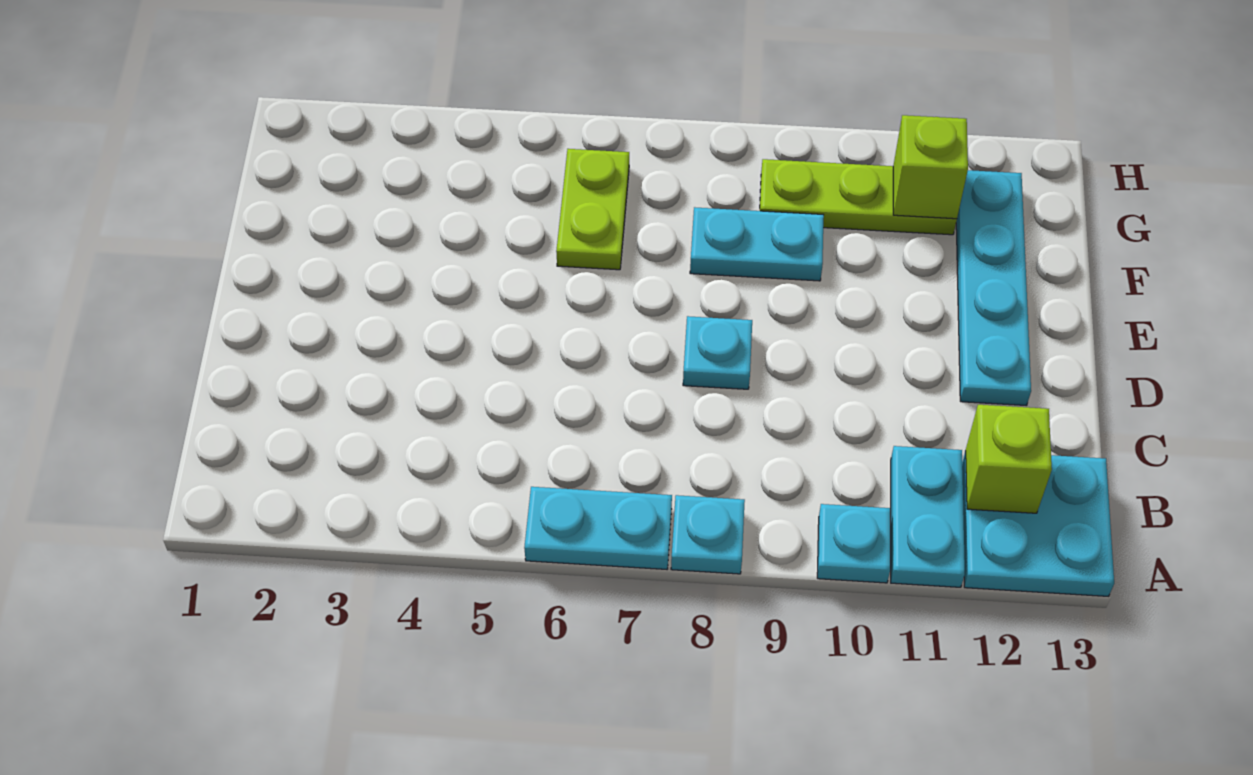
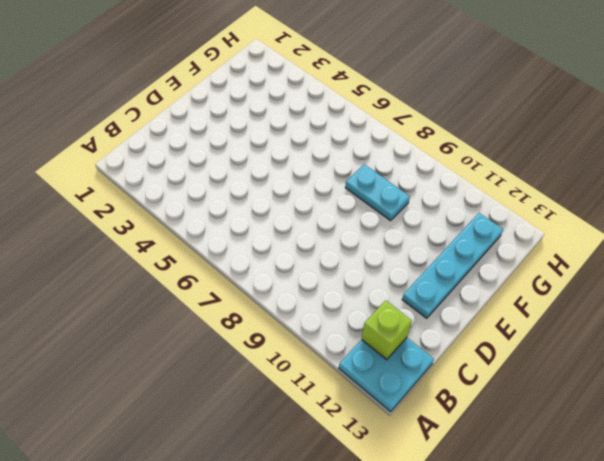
none -> cyan plate A6:A7 level 1
none -> cyan plate A8 level 1
none -> cyan plate A10 level 1

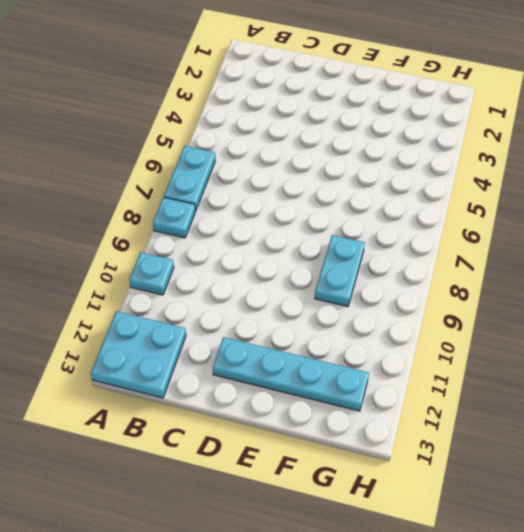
none -> cyan plate A11:B11 level 1
none -> cyan plate D8 level 1
none -> lime plate F6:G6 level 1

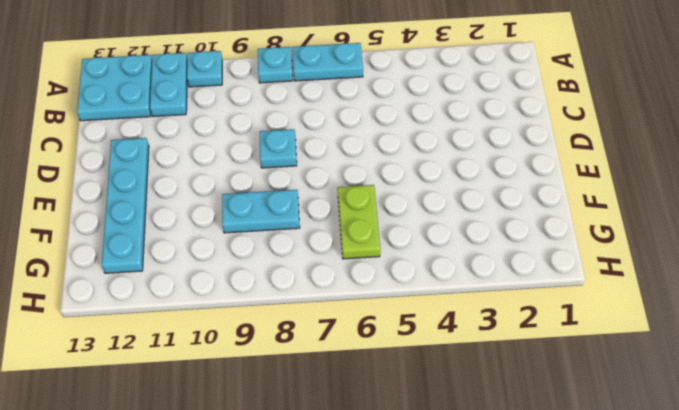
none -> lime plate G9:G11 level 1
none -> lime brick B12 level 2
none -> lime brick G11 level 2

